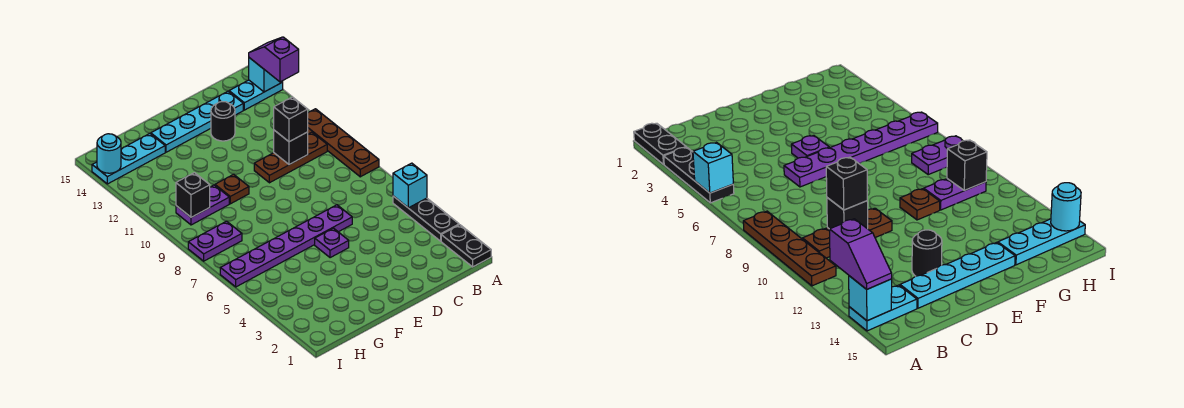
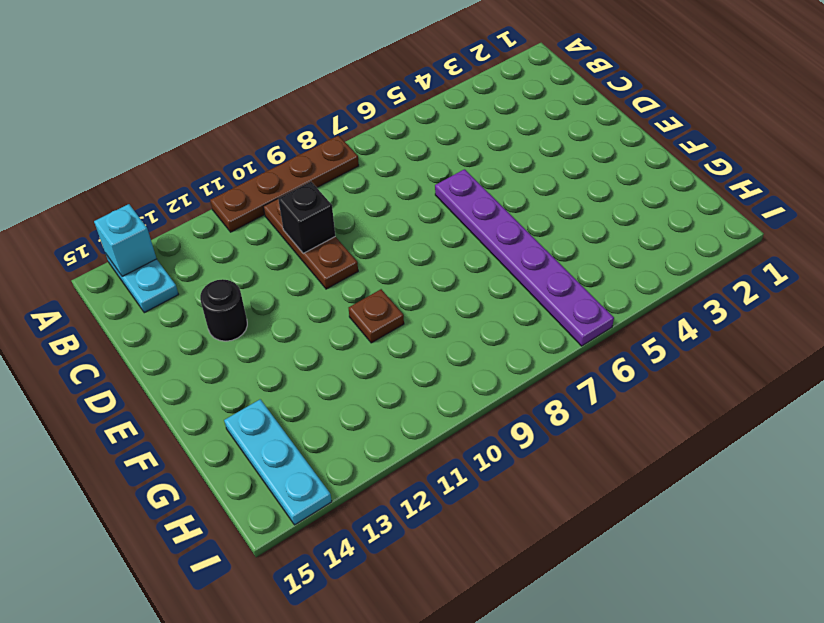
none -> black plate A1:A2 level 1
none -> black plate A3:A5 level 1
none -> cyan plate C14:F14 level 1

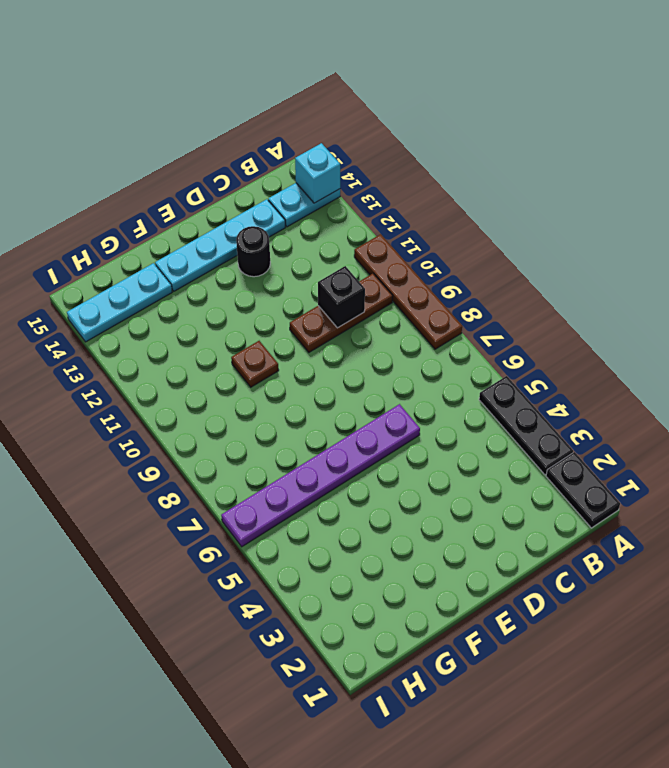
none -> purple plate E5 level 1
none -> purple plate G10:H10 level 1
none -> purple plate H8:I8 level 1

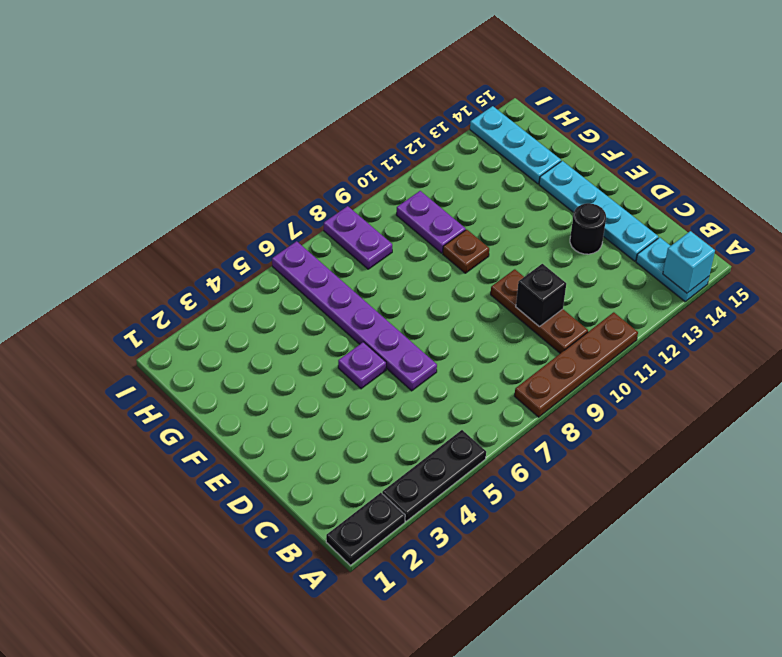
none -> cyan brick A5 level 2
none -> black brick H10 level 2
none -> cyan round brick I14 level 2

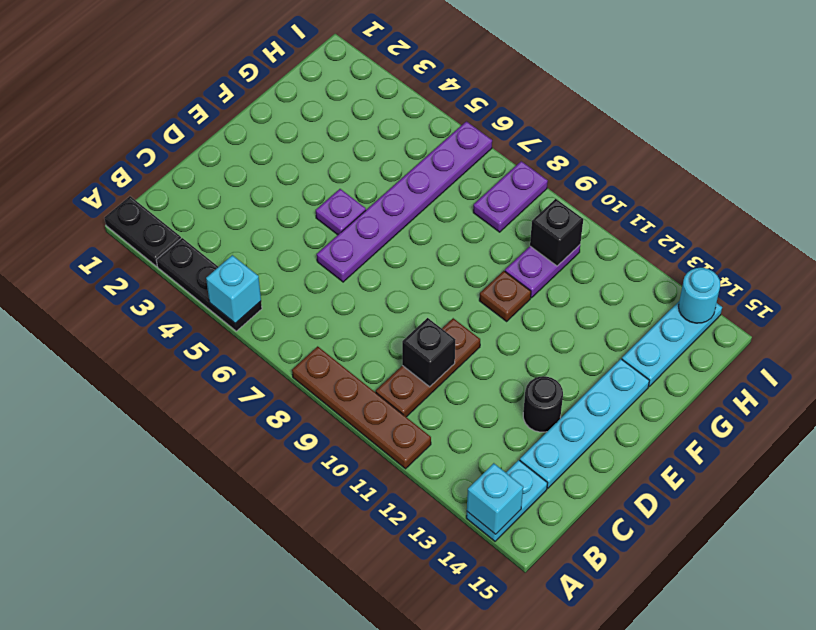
none -> purple slope A13:A14 level 3 top 13
none -> black brick C10 level 3

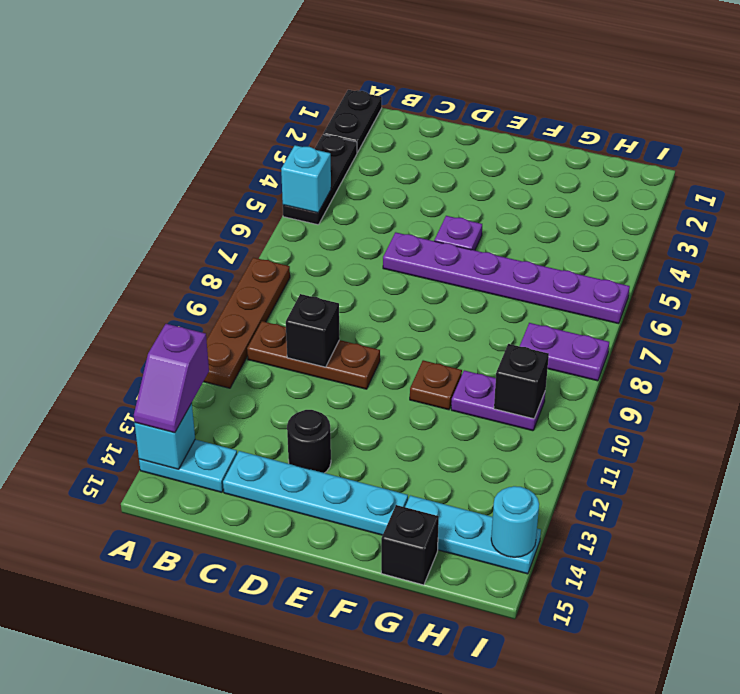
black brick G15 level 1 -> black brick C10 level 3

